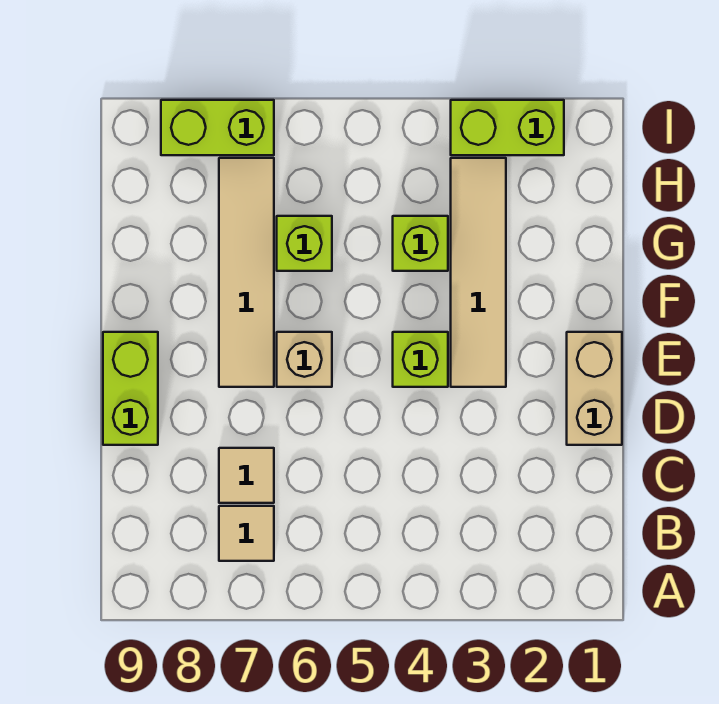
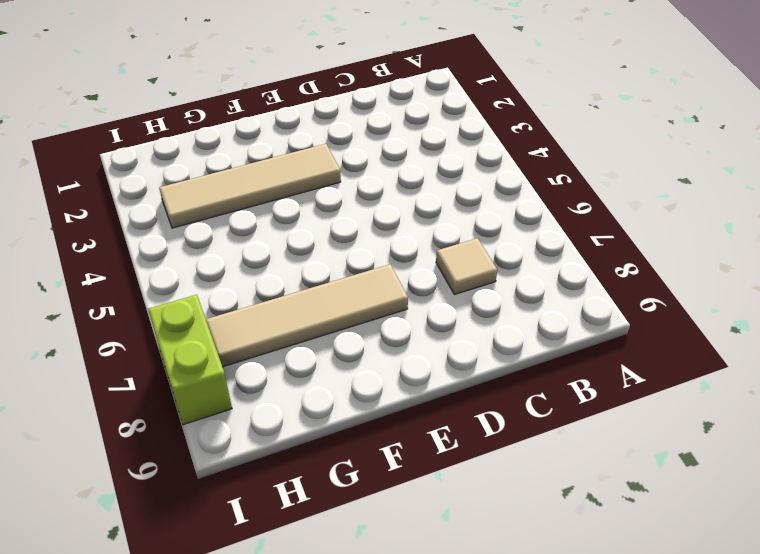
none -> tan tile B7 level 1
none -> tan brick D1:E1 level 1
none -> lime brick D9:E9 level 1

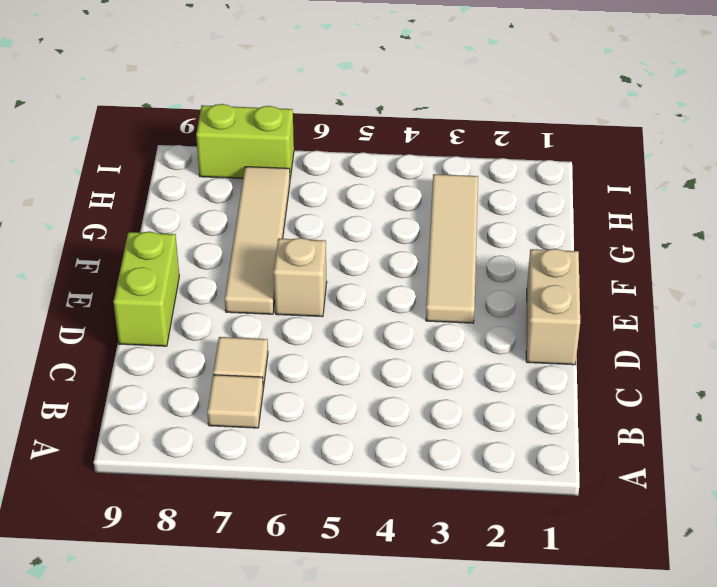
none -> lime brick E4 level 1
none -> lime brick G4 level 1
none -> lime brick G6 level 1

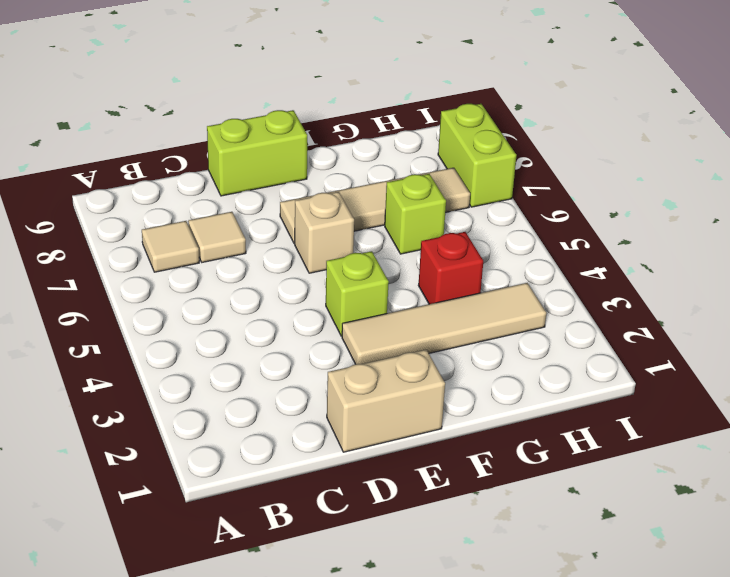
red brick G4 level 1 -> lime brick G4 level 1
none -> lime brick I2:I3 level 1

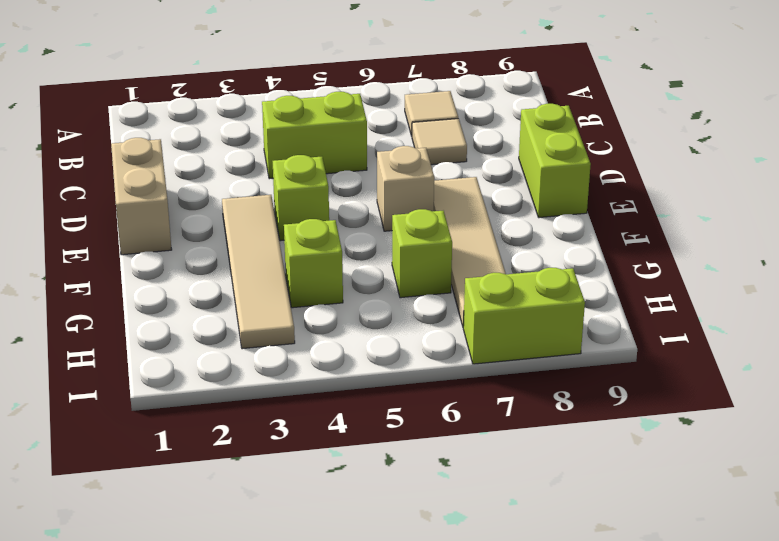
lime brick C4:C5 level 1 -> lime brick I2:I3 level 1

